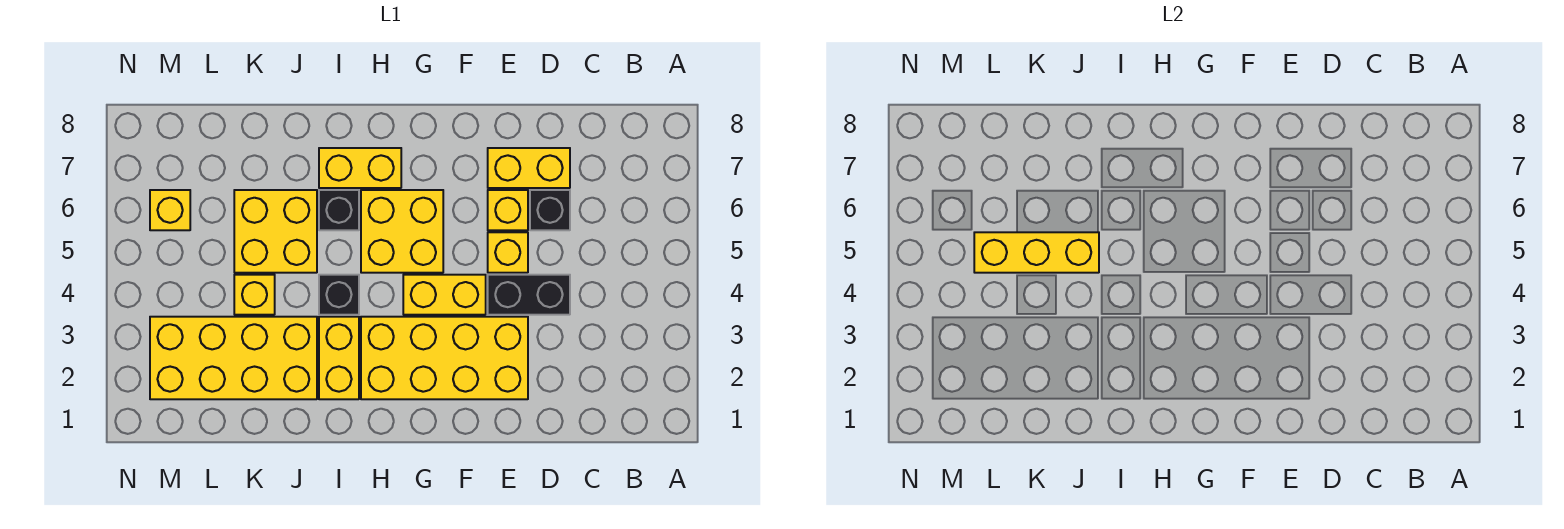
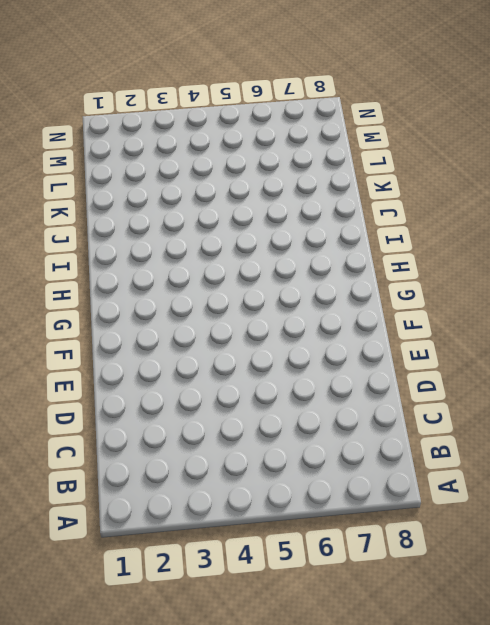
none -> black brick D4:E4 level 1
none -> black brick D6 level 1
none -> yellow brick D7:E7 level 1

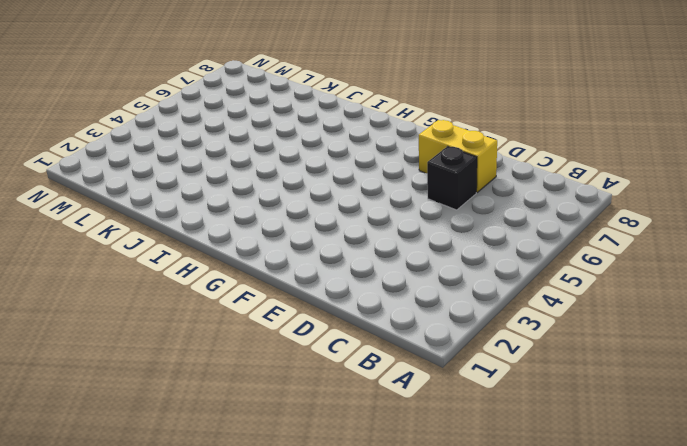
none -> black brick D4:E4 level 1
none -> yellow brick E2:H3 level 1
none -> yellow brick E5 level 1

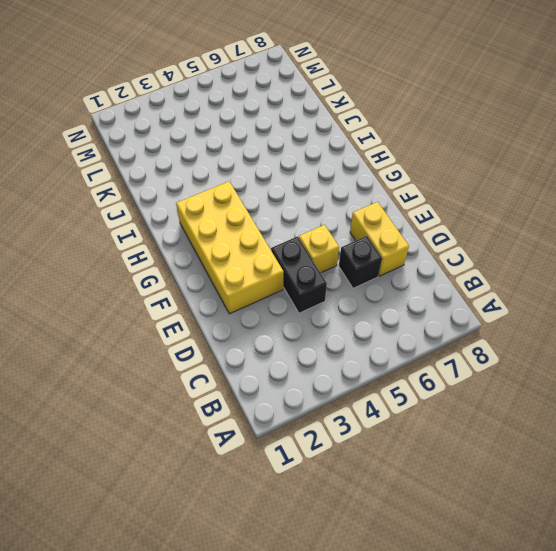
none -> yellow brick E6 level 1
none -> yellow brick F4:G4 level 1
none -> yellow brick G5:H6 level 1

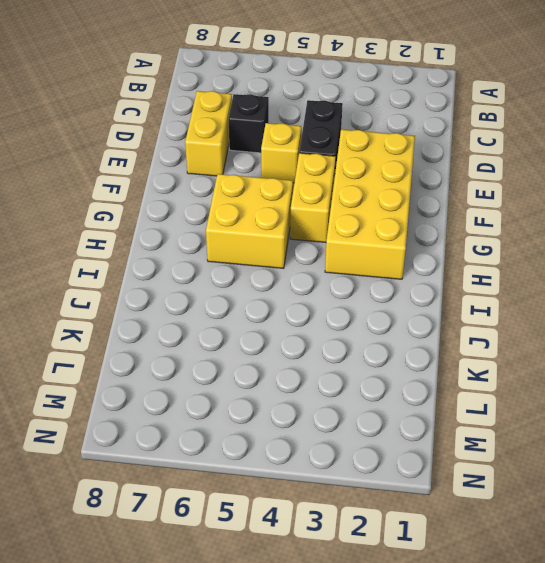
none -> yellow brick E6 level 1
none -> yellow brick H7:I7 level 1
none -> yellow brick I2:I3 level 1

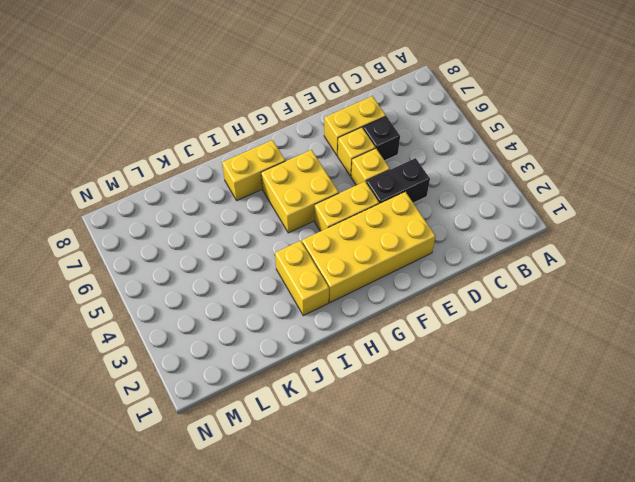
none -> black brick I4 level 1
none -> black brick I6 level 1
none -> yellow brick J2:M3 level 1

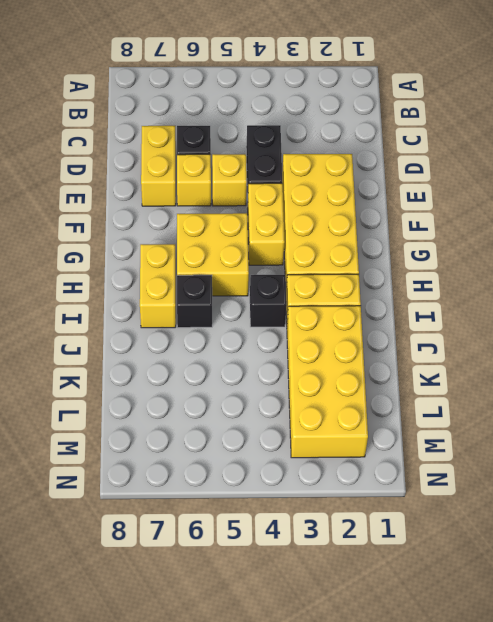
none -> yellow brick J5:K6 level 1
none -> yellow brick K4 level 1
none -> yellow brick M6 level 1

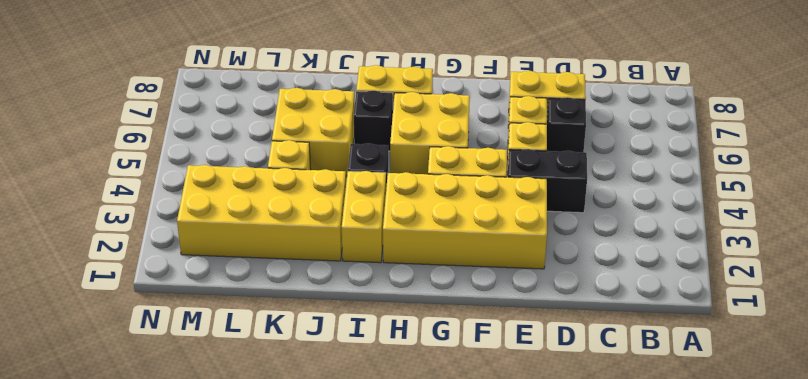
none -> yellow brick M6 level 1
none -> yellow brick J5:L5 level 2

